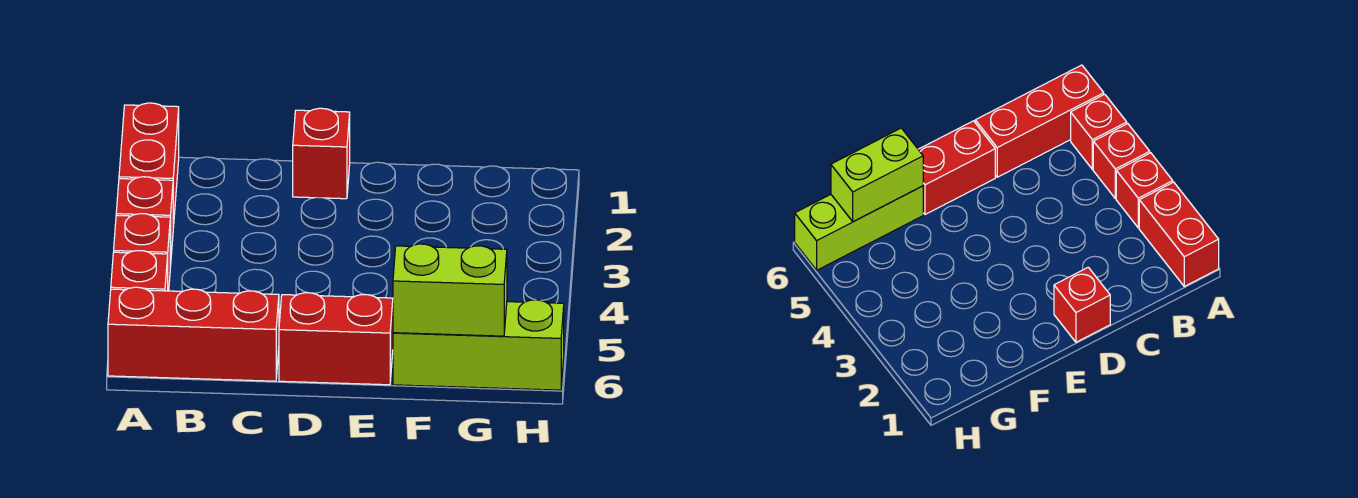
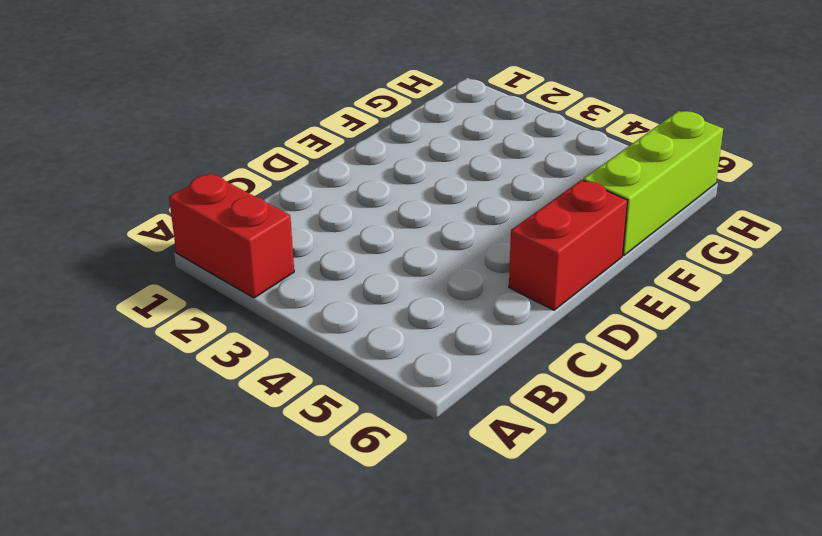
none -> red brick A3 level 1
none -> red brick A4 level 1

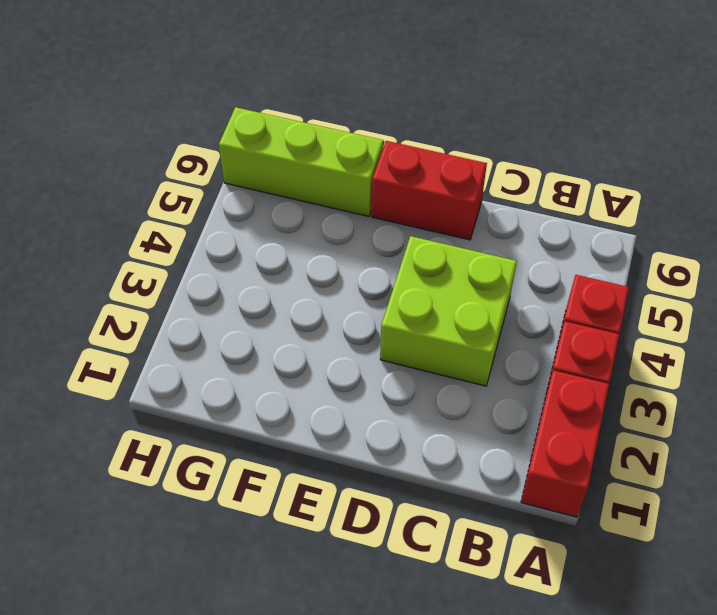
lime brick C3:D4 level 1 -> none
none -> red brick A5 level 1
none -> red brick A6:C6 level 1

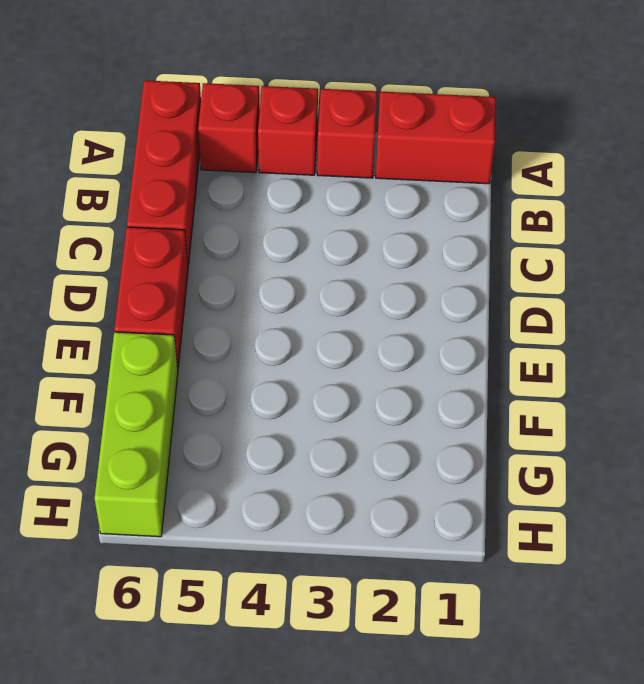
none -> red brick D1 level 1
none -> lime brick F6:G6 level 2

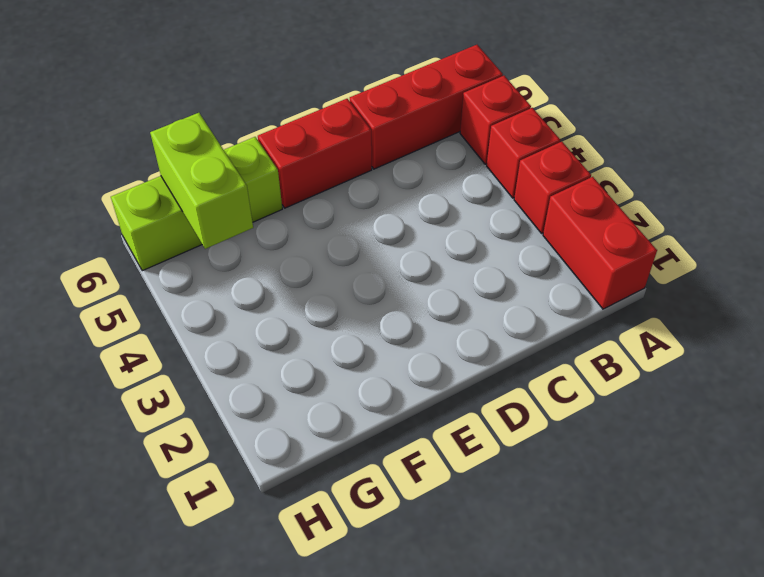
lime brick G5:G6 level 2 -> lime brick F6:G6 level 2
none -> red brick D1 level 1

